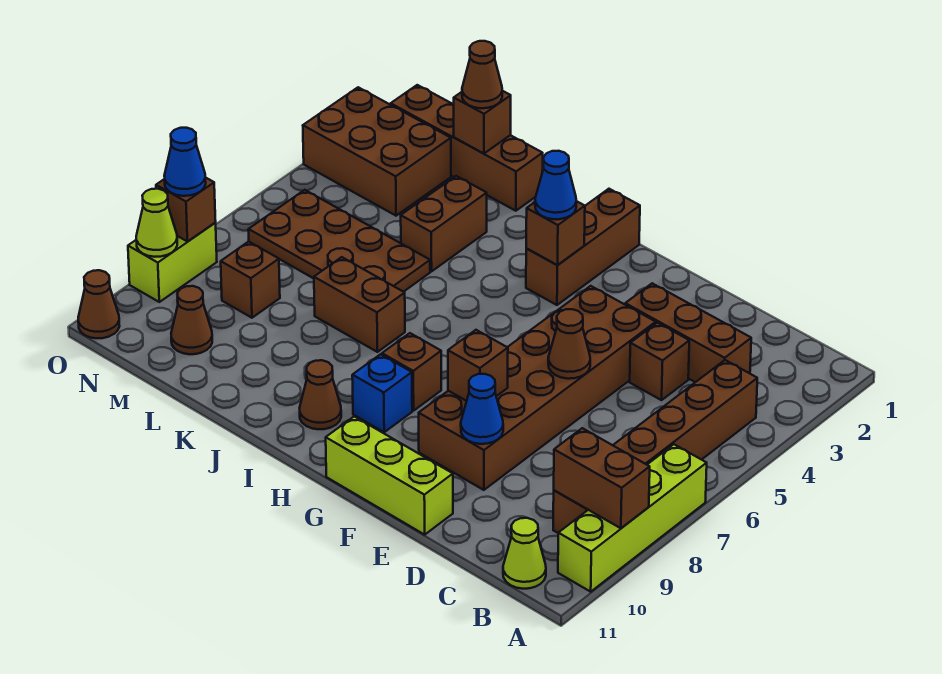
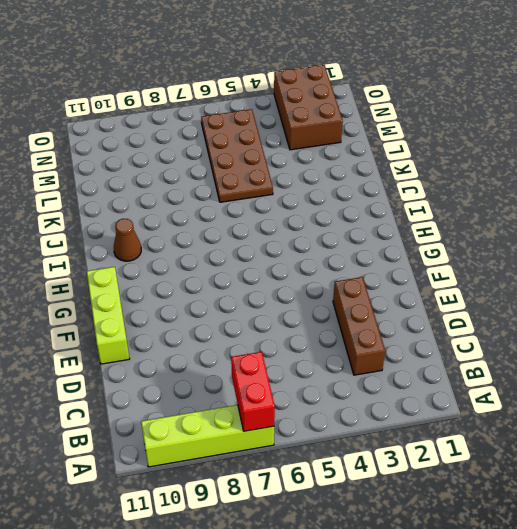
red brick A7:B7 level 2 -> none
none -> brown brick B4:B9 level 1
none -> lime cone B11 level 1
none -> brown brick D4 level 1
none -> brown brick E4:F9 level 1

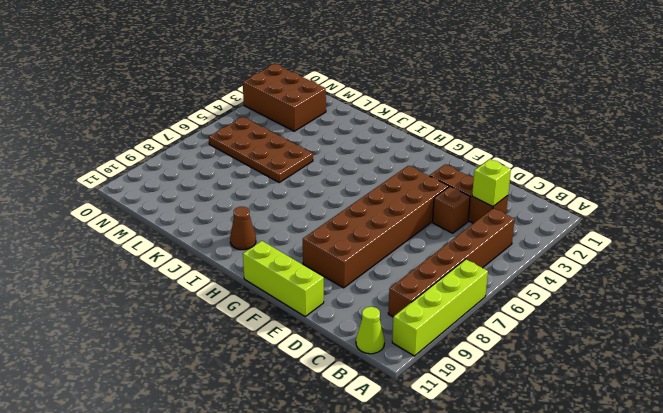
lime brick C3 level 2 -> none
none -> brown brick H1:H3 level 1
none -> brown brick H8 level 1
none -> blue brick H9 level 1
none -> brown brick J7:K7 level 1

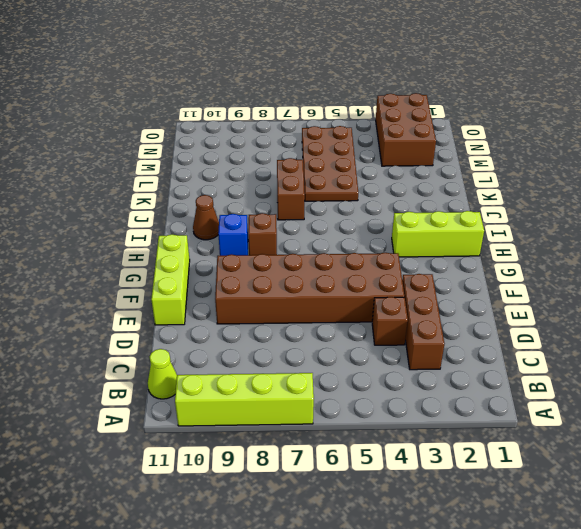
lime brick H1:H3 level 1 -> brown brick H1:H3 level 1
none -> brown brick B4:B9 level 1
none -> brown brick K1:N1 level 1
none -> brown brick K3:K4 level 1
none -> brown brick M8 level 1

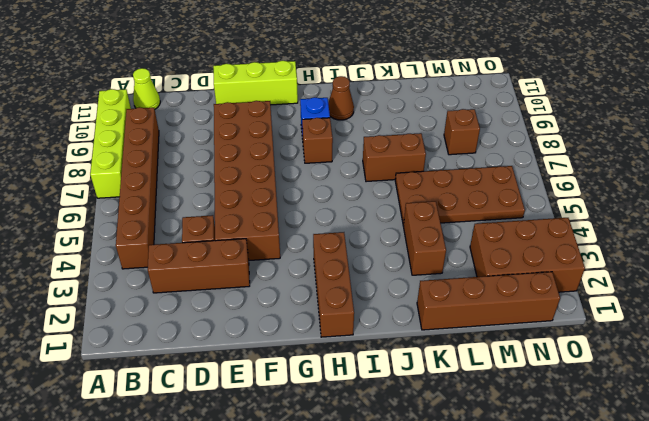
none -> brown cone M10 level 1
none -> lime brick O8:O9 level 1
none -> brown cone O11 level 1
none -> brown brick A9:B9 level 2

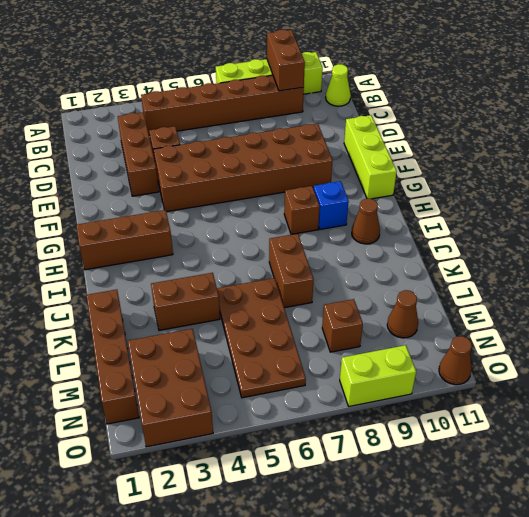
none -> brown cone E6 level 2
none -> blue cone E9 level 2
none -> brown brick F8 level 2
none -> brown brick H3 level 2

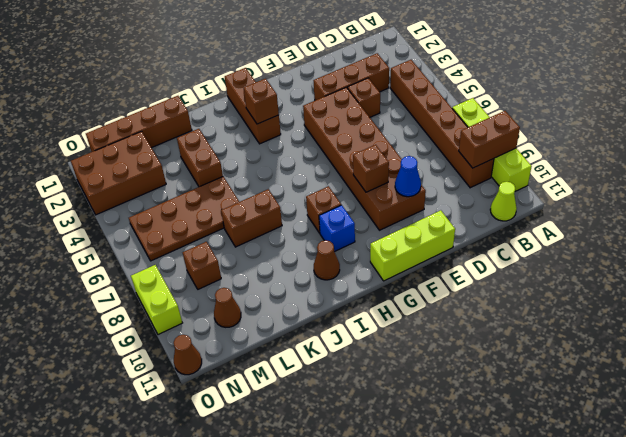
none -> brown cone E6 level 2
none -> brown brick L1 level 2
none -> brown brick O8 level 2
none -> lime cone O9 level 2

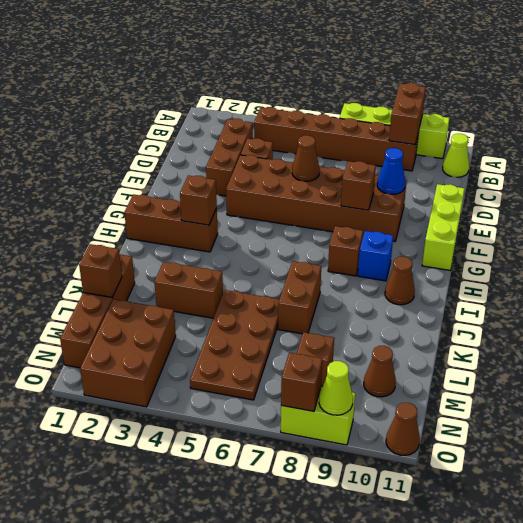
none -> blue cone H3 level 3
none -> brown cone L1 level 3
none -> blue cone O8 level 3

